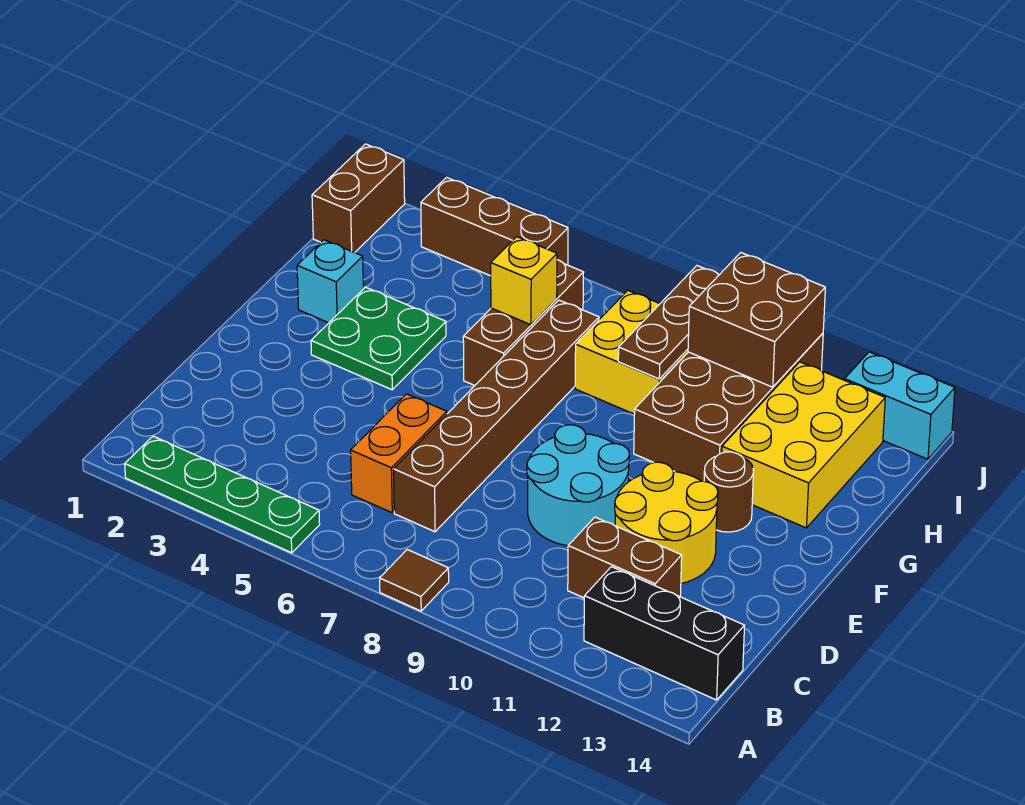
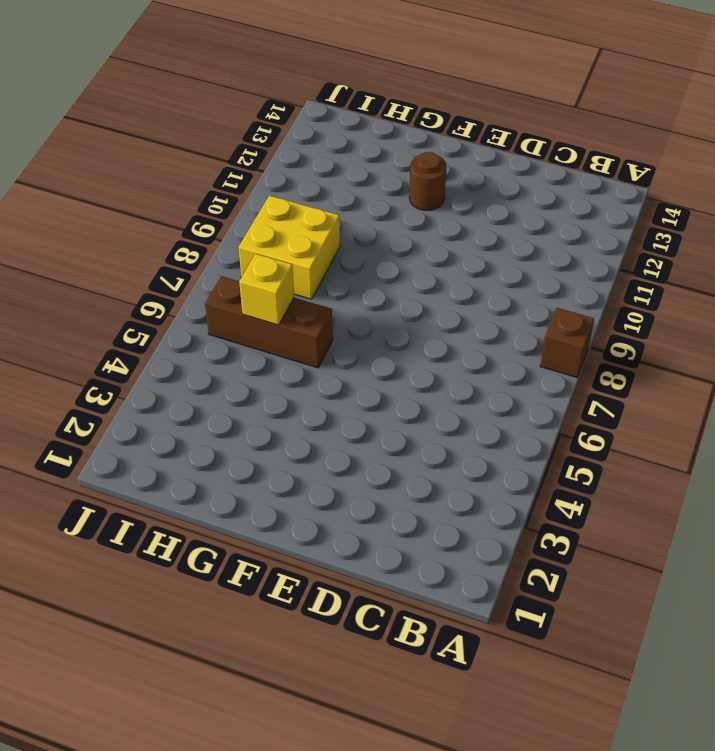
brown brick A8 level 1 -> brown tile A8 level 1
none -> green plate A2:A5 level 1
none -> black brick B12:B14 level 1
none -> orange brick C6:D6 level 1

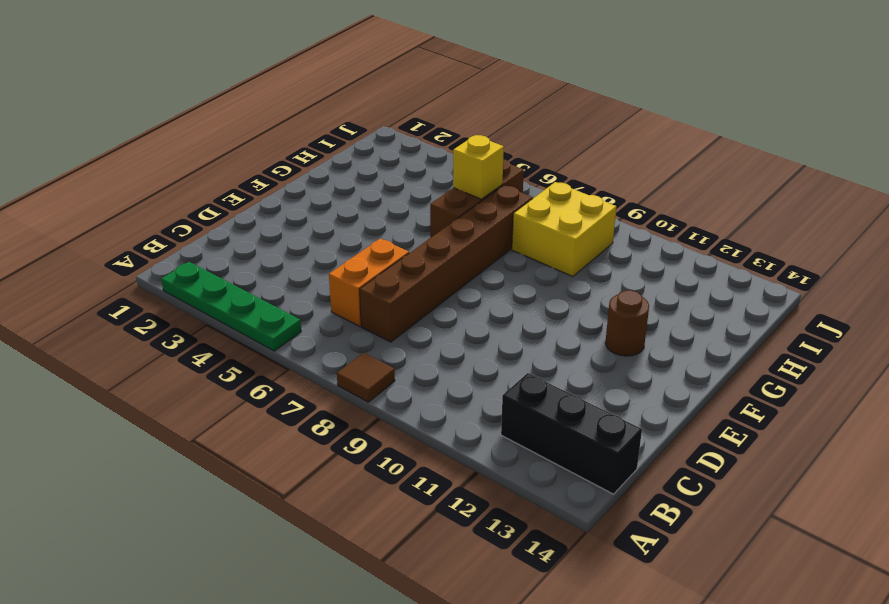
none -> brown brick C11:C12 level 1
none -> cyan round brick D9:E10 level 1
none -> yellow round brick D11:E12 level 1

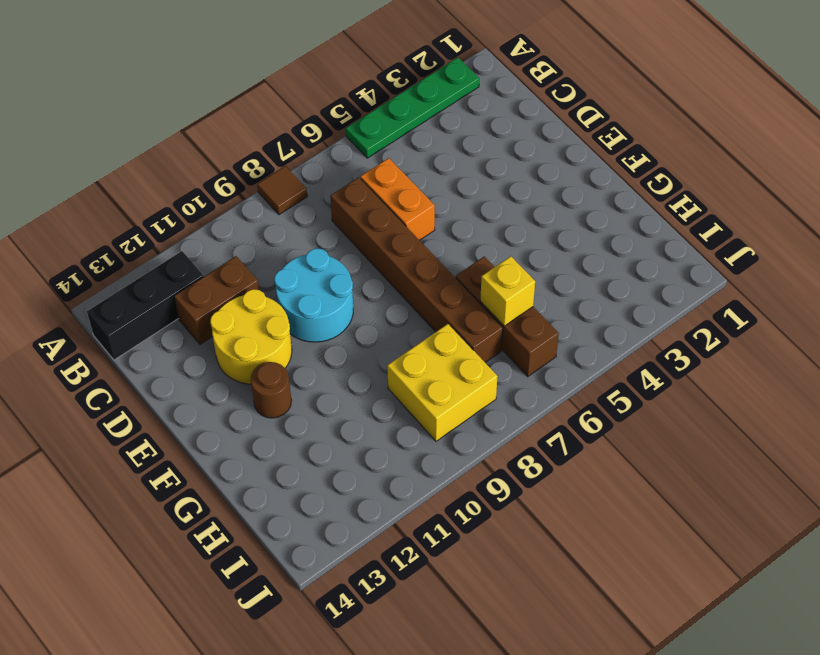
none -> green plate F3:G4 level 1
none -> cyan brick G2 level 1
none -> brown brick G10:J11 level 1

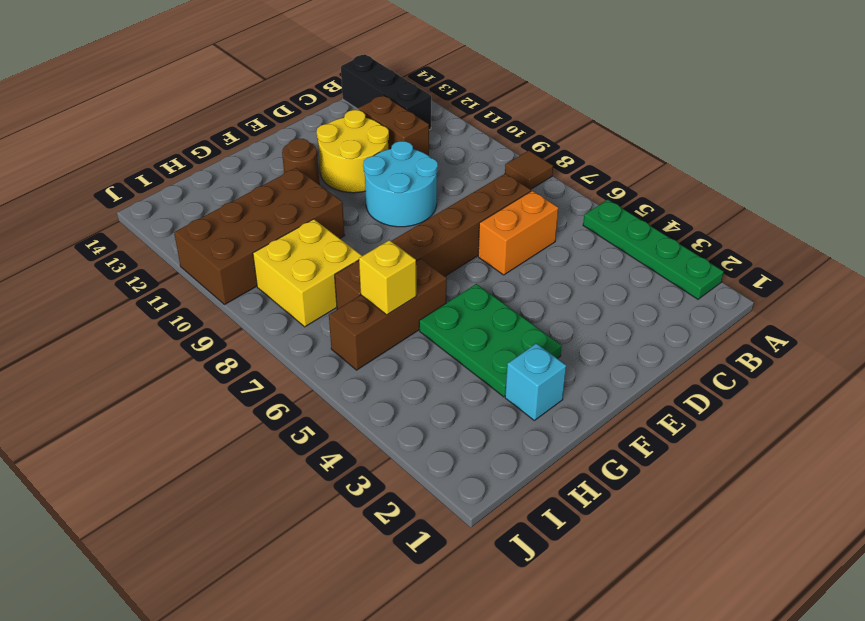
green plate F3:G5 level 1 -> green plate F3:G4 level 1
none -> yellow brick G12:I13 level 1
none -> brown brick I1:J1 level 1
none -> brown brick J3:J5 level 1

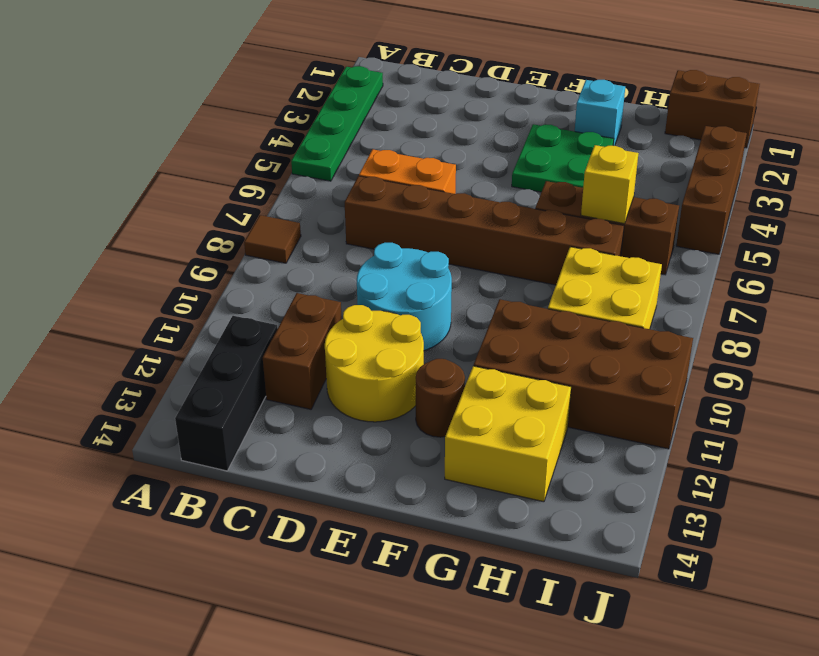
yellow brick G12:H13 level 1 -> yellow brick G12:I13 level 1
none -> cyan brick J13:J14 level 1
none -> brown plate H9:J9 level 2
none -> brown brick I10:J11 level 2

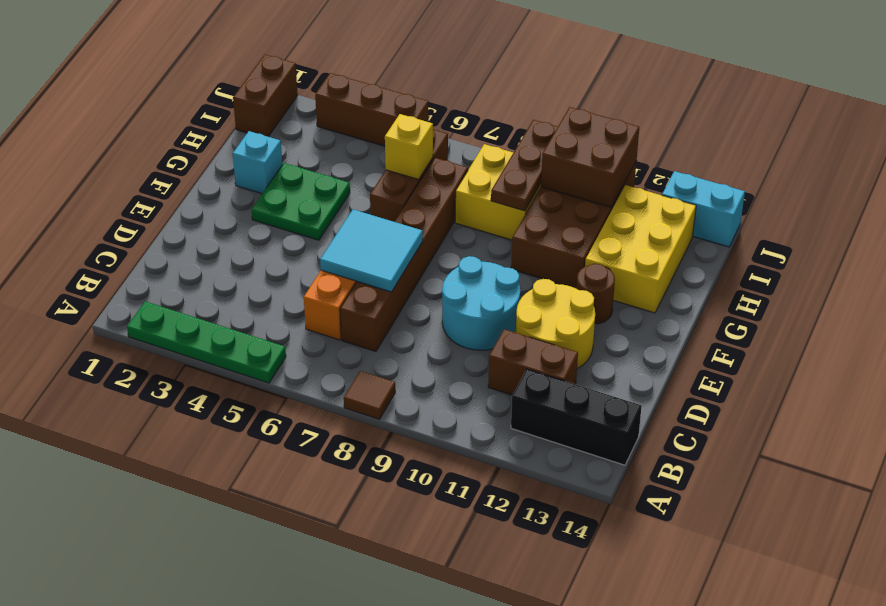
cyan tile D6:E7 level 2 -> none

